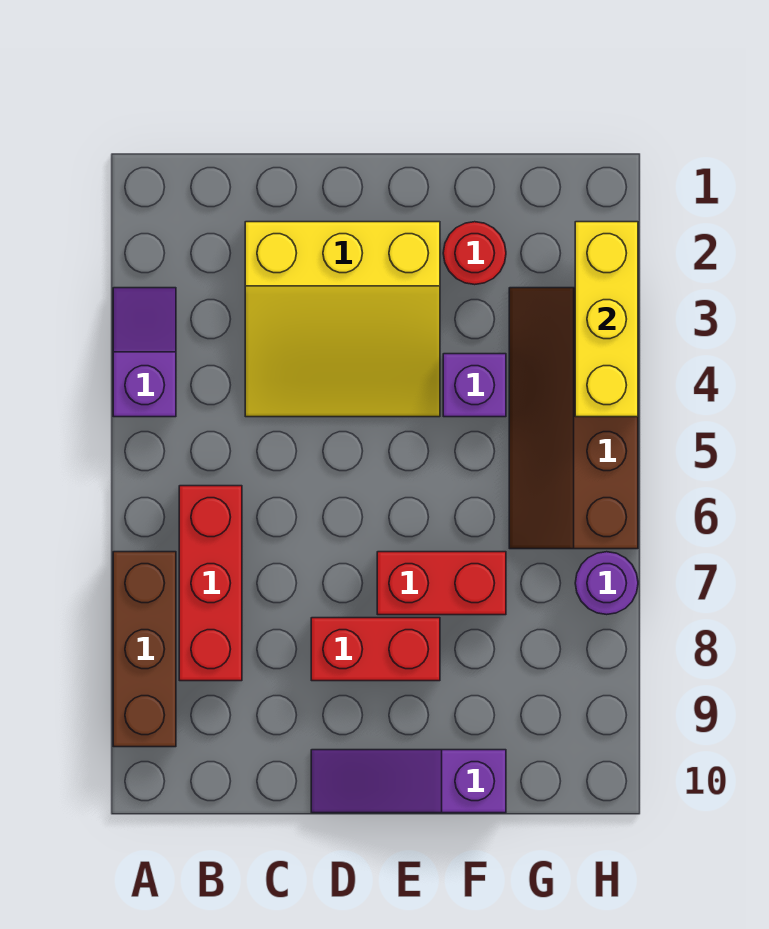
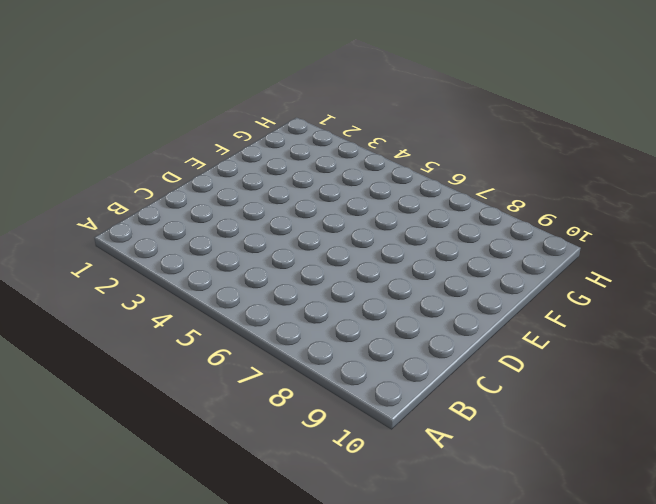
none -> purple slope A3:A4 level 1 top 4
none -> brown brick A7:A9 level 1
none -> red brick B6:B8 level 1

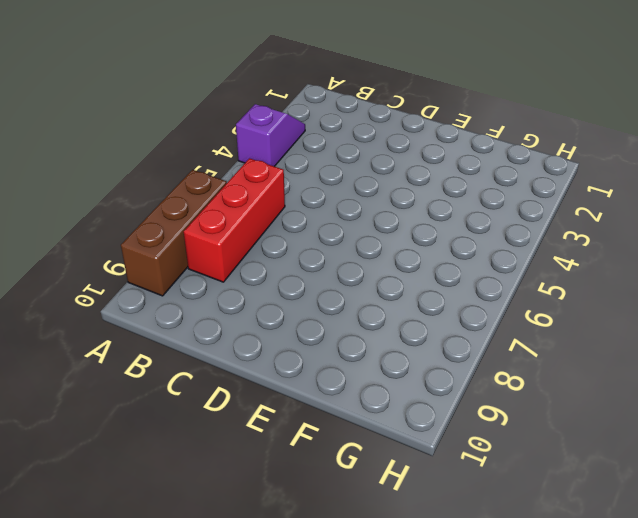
none -> yellow slope C2:E4 level 1 top 2
none -> red brick D8:E8 level 1
none -> purple slope D10:F10 level 1 top F

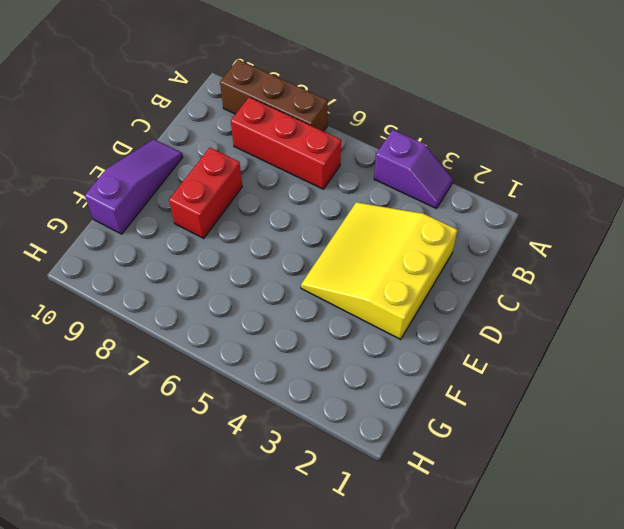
none -> red brick E7:F7 level 1
none -> red round brick F2 level 1
none -> purple brick F4 level 1

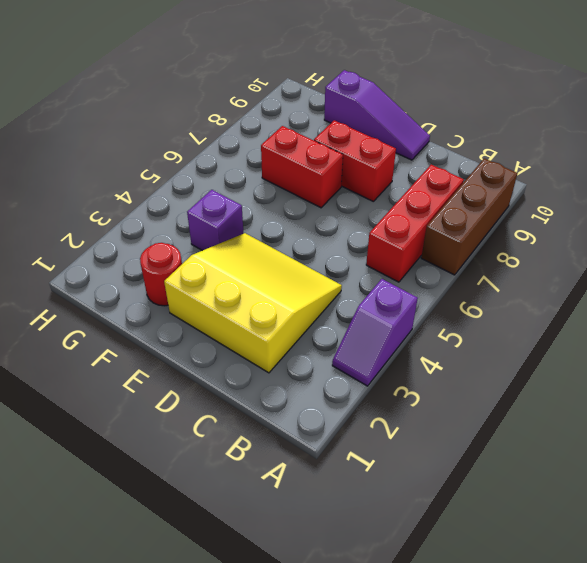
none -> brown slope G3:H6 level 1 top H
none -> purple round brick H7 level 1
none -> yellow brick H2:H4 level 2

